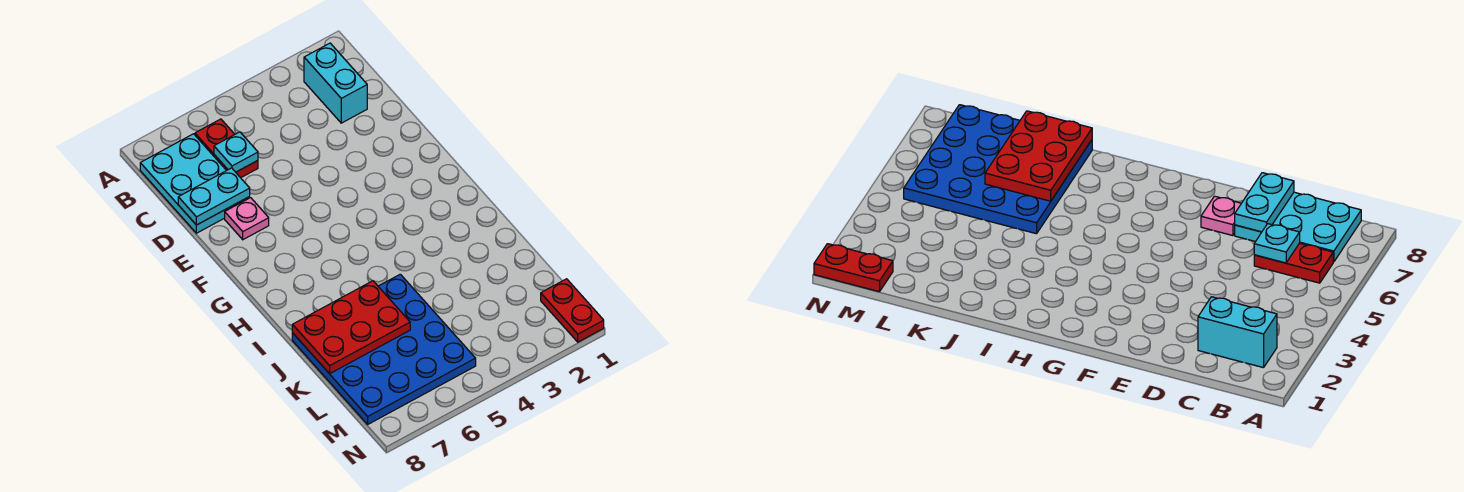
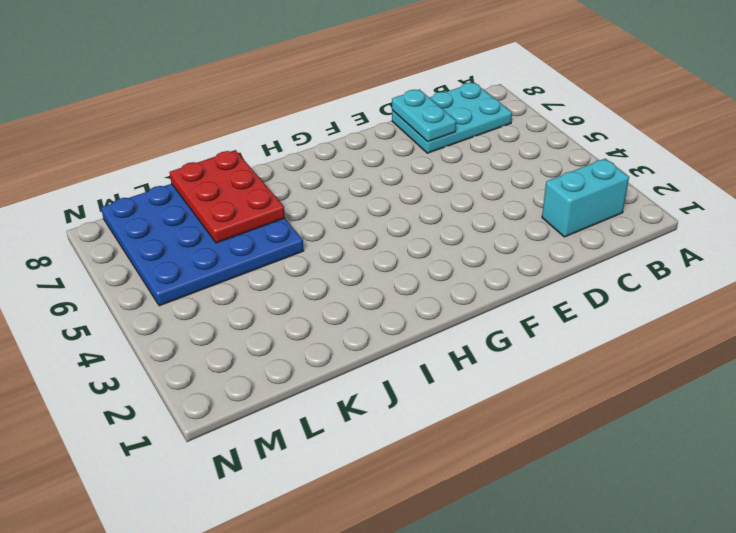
none -> red plate B6:C6 level 1
none -> pink plate E7 level 1

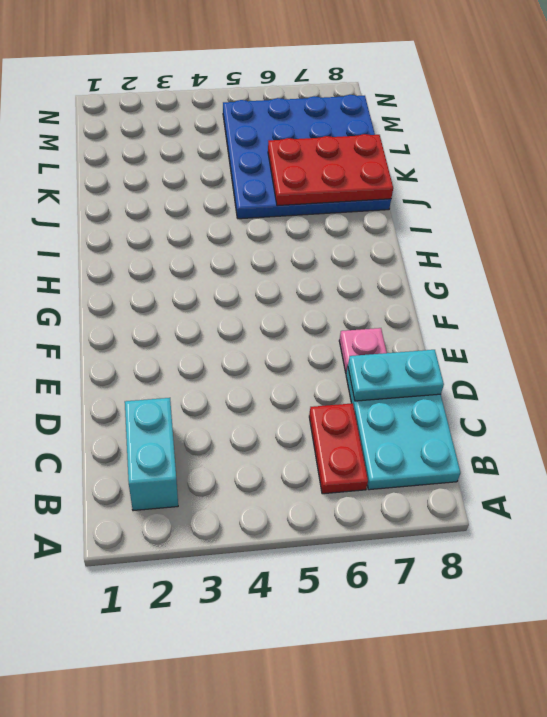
none -> red plate M1:N1 level 1
none -> cyan plate C6 level 2

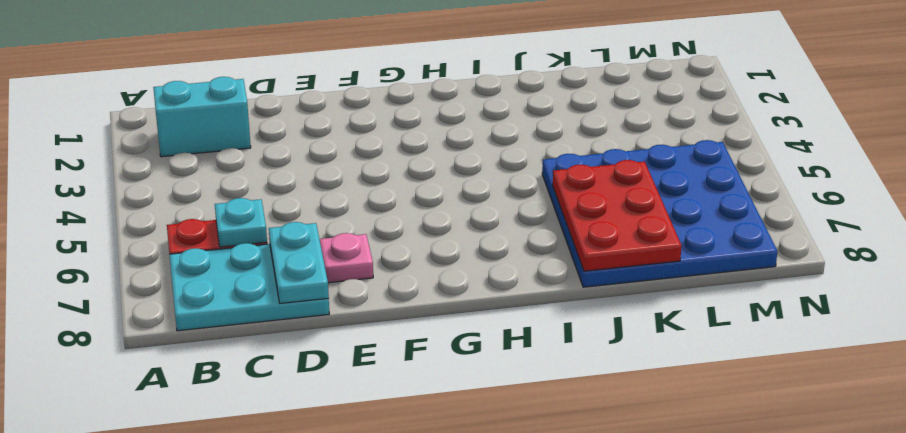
none -> red plate M1:N1 level 1

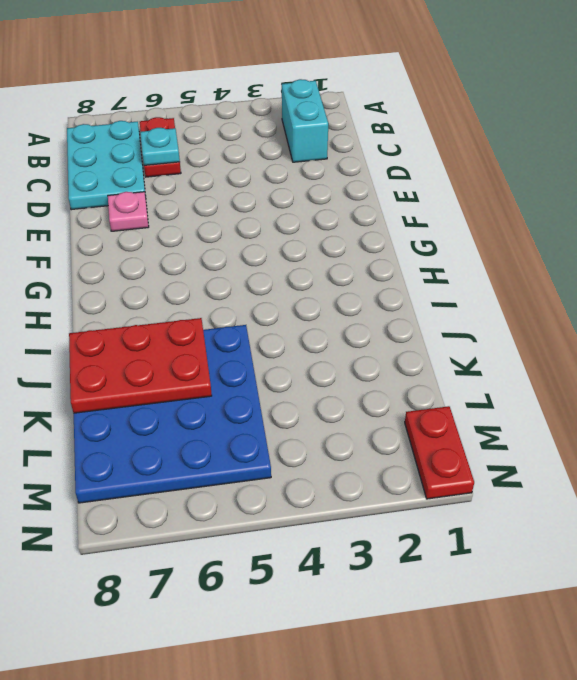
none -> cyan plate D7:D8 level 2

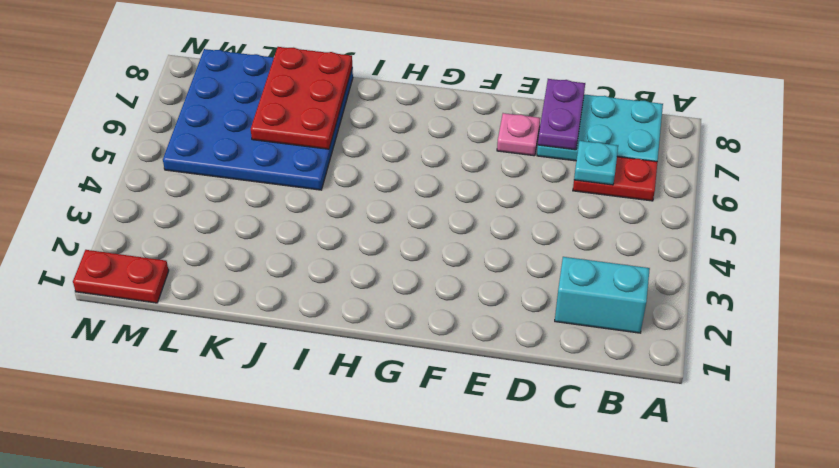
purple plate D7:D8 level 2 -> cyan plate D7:D8 level 2

